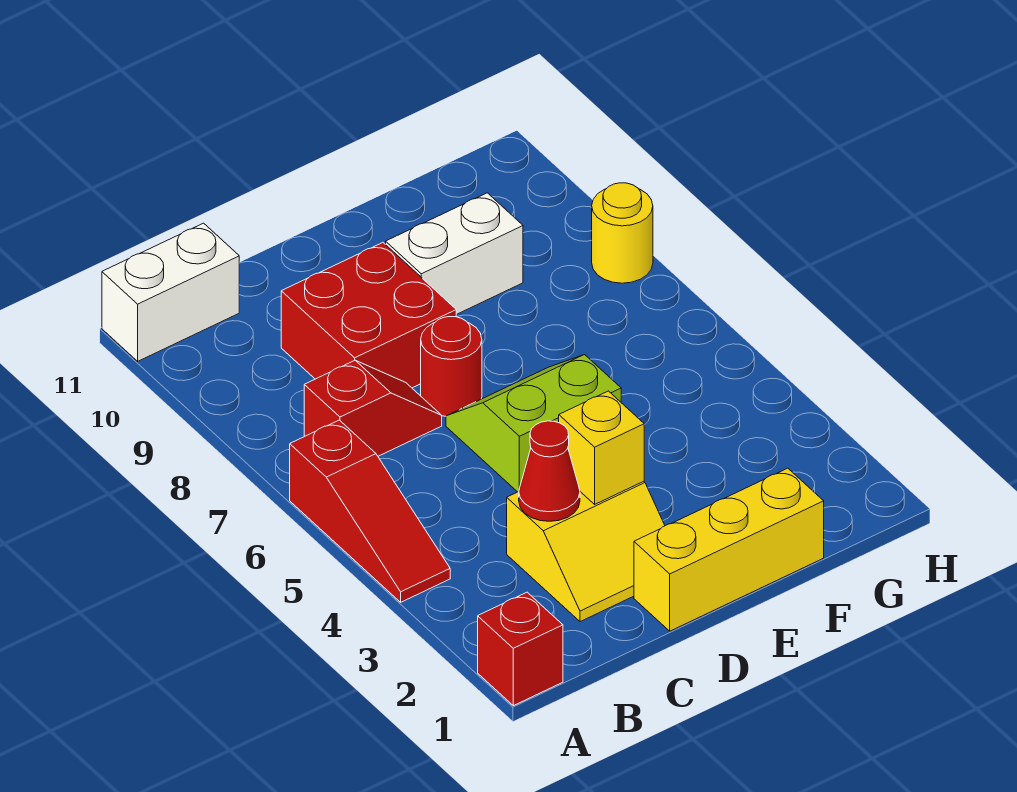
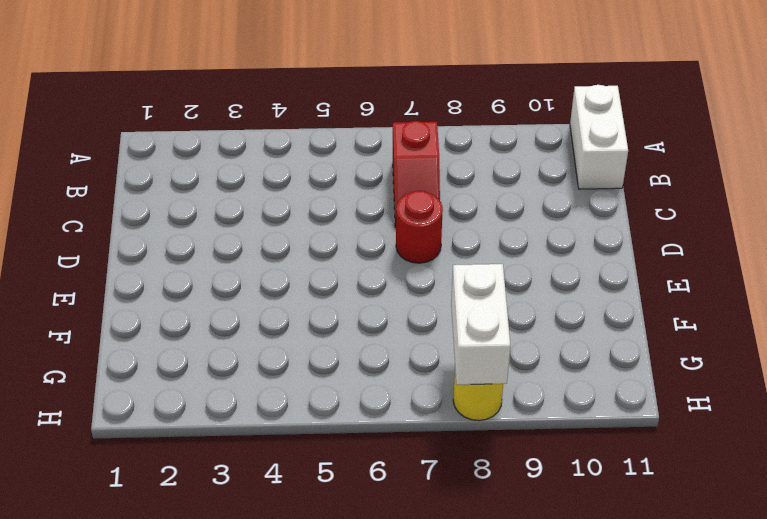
white brick G8:H8 level 2 -> white brick E9:F9 level 1
none -> red brick A1 level 1
none -> red slope A4:A6 level 1 top 6
none -> yellow slope C2:D3 level 1 top 3

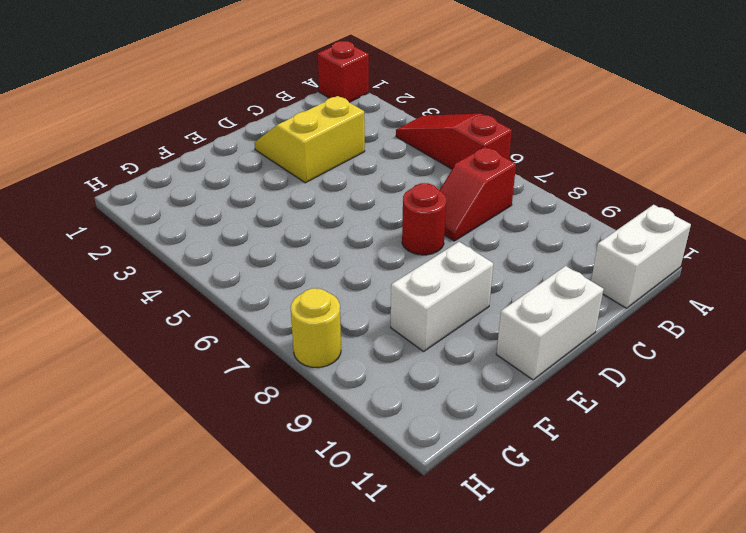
white brick D11:E11 level 1 -> none
none -> red brick C8:D9 level 1
none -> yellow brick D1:F1 level 1
none -> lime slope D5:E6 level 1 top 5

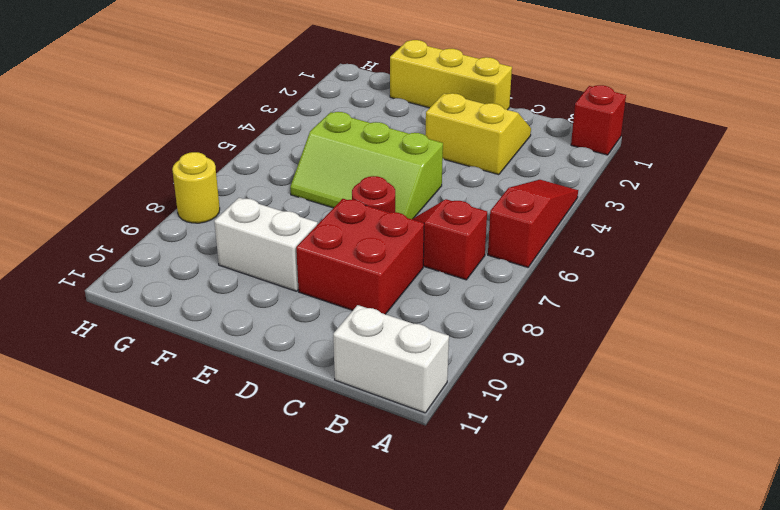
lime slope D5:F6 level 1 top 5 -> lime slope D5:E6 level 1 top 5
none -> red cone C3 level 2
none -> yellow brick D3 level 2

